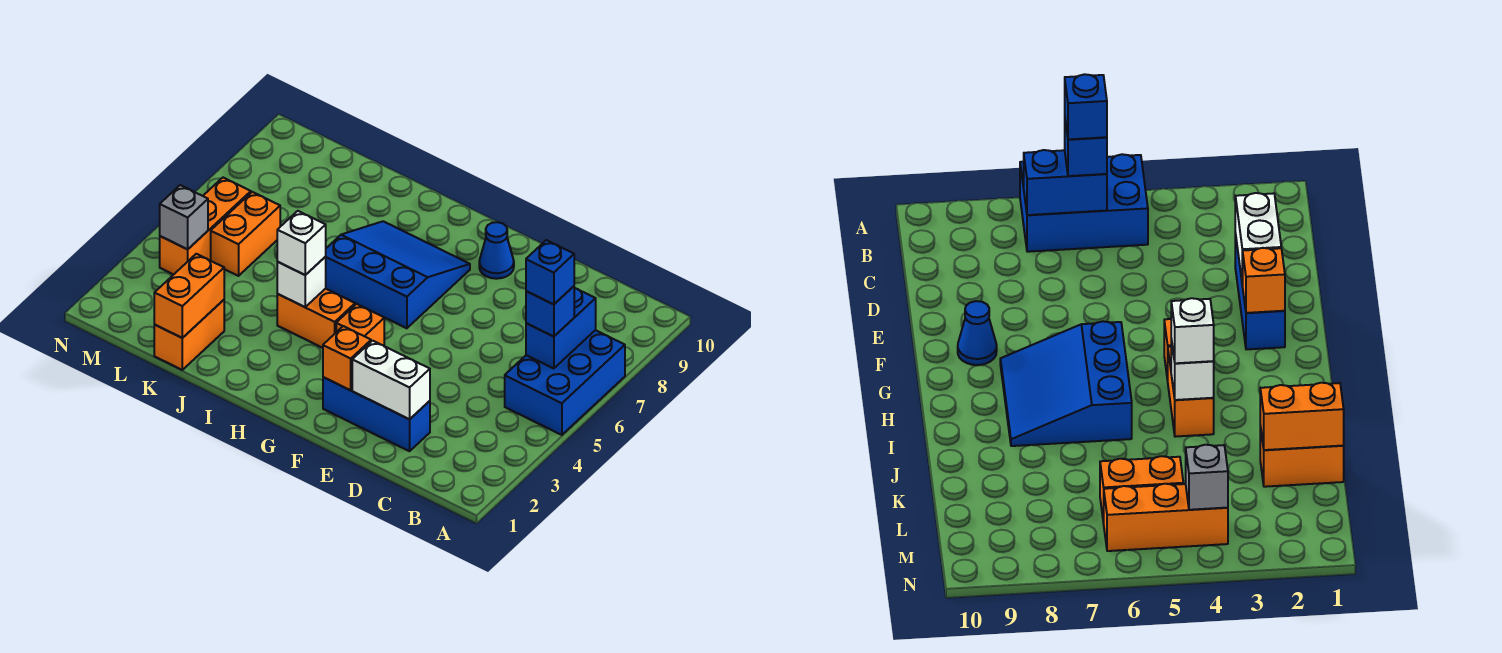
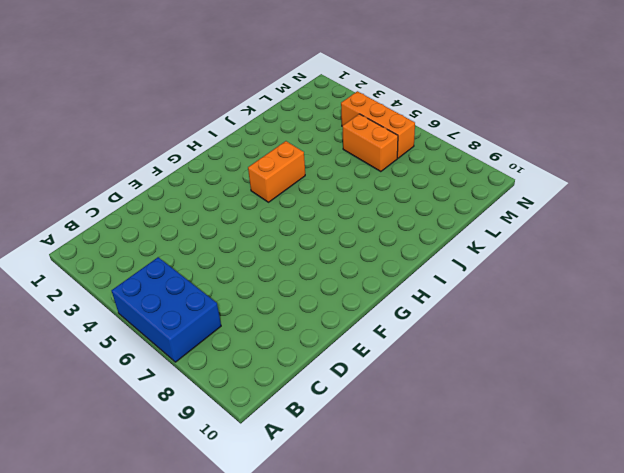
none -> blue brick D2:F2 level 1
none -> blue cone F9 level 1
none -> orange brick G4 level 1

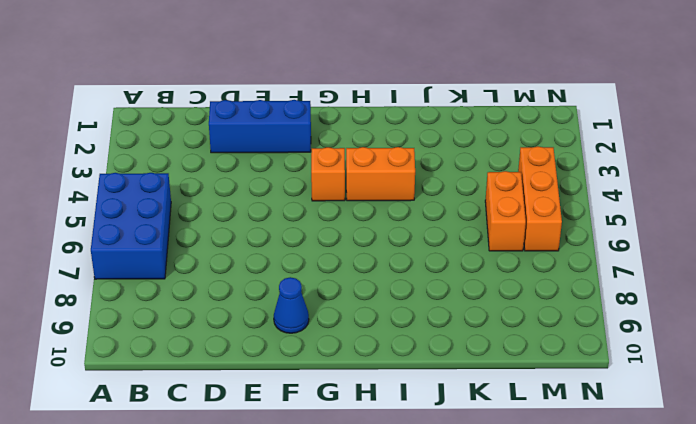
none -> blue slope G6:I8 level 1 top 6
none -> orange brick K1:K2 level 1
none -> blue brick B6:B7 level 2

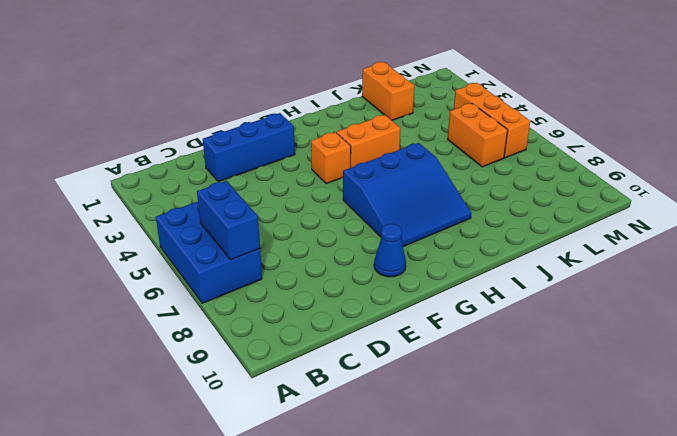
none -> white brick D2:E2 level 2
none -> orange brick F2 level 2
none -> white brick I4 level 2

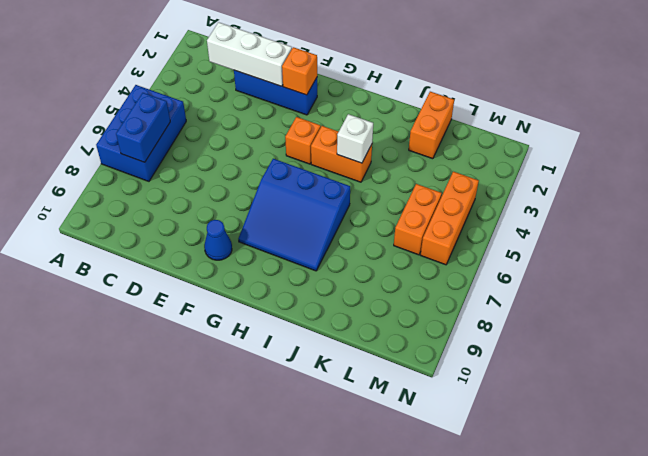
white brick C2:E2 level 2 -> white brick D2:E2 level 2
none -> orange brick K1:K2 level 2
none -> grey brick M4 level 2
none -> blue brick B6 level 3

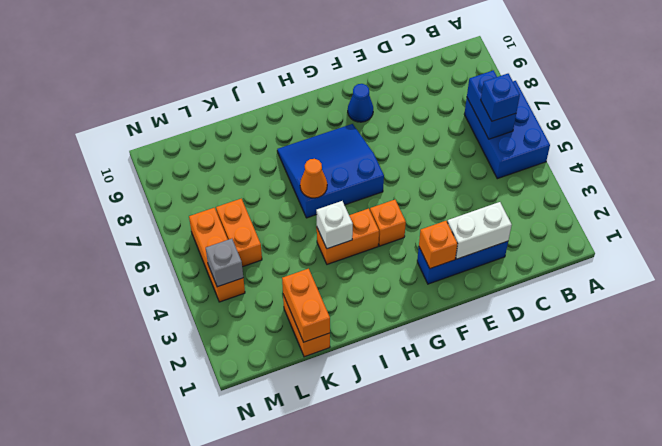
orange cone I6 level 2 -> none
none -> white brick I4 level 3
none -> blue brick B6 level 4

